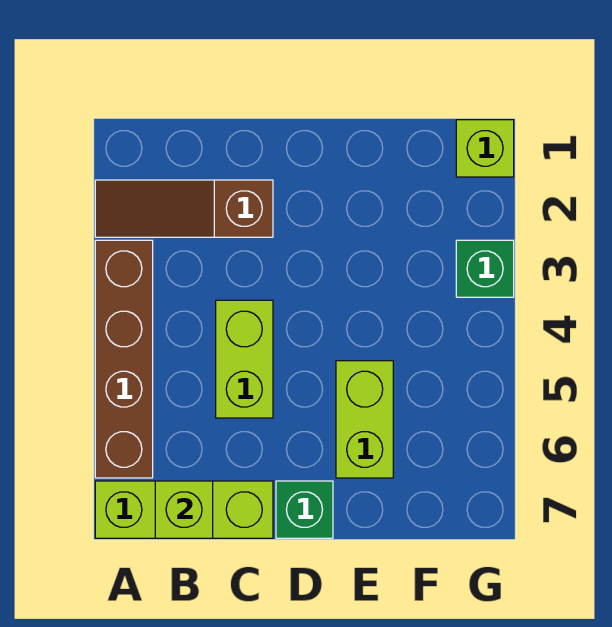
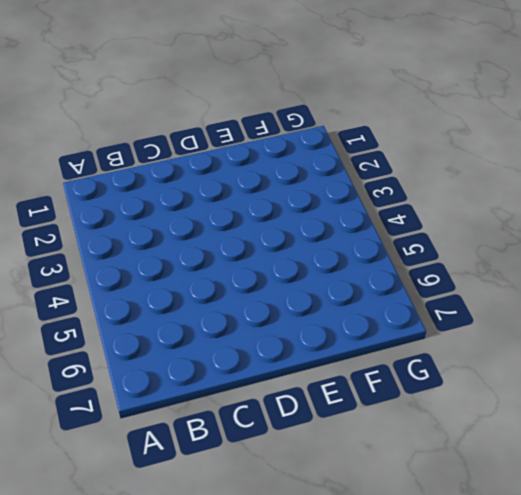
none -> brown slope A2:C2 level 1 top C
none -> brown brick A3:A6 level 1

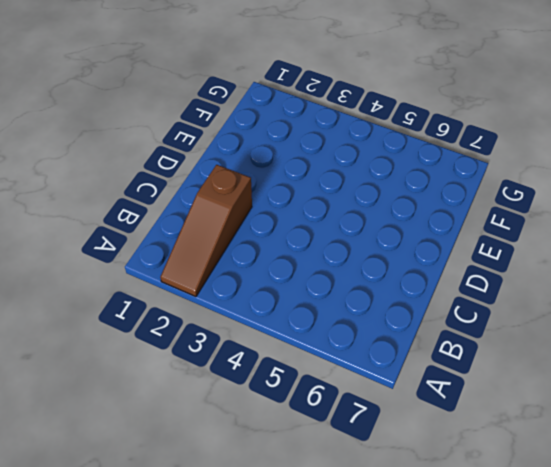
none -> brown brick A3:A6 level 1
none -> lime brick A7:C7 level 1

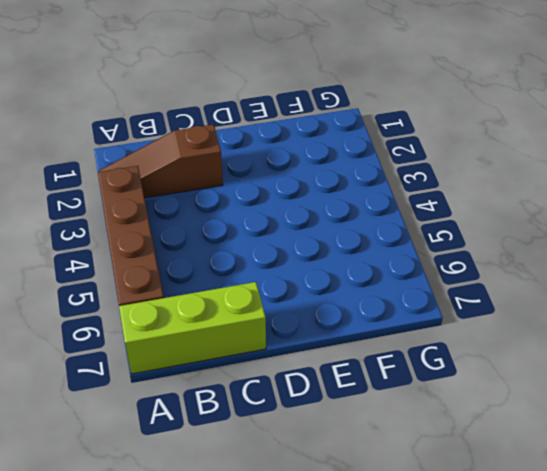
none -> lime brick C4:C5 level 1
none -> green brick D7 level 1

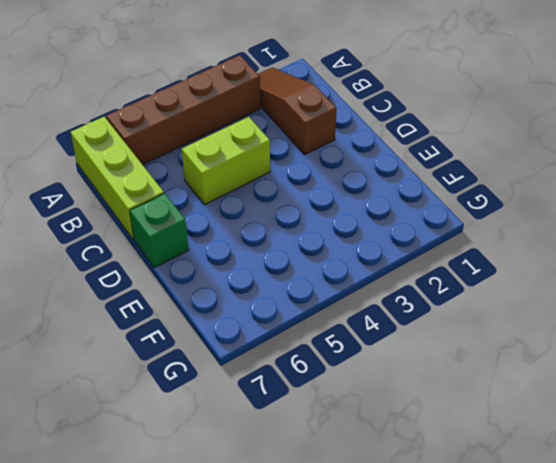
none -> lime brick E5:E6 level 1
none -> lime brick G1 level 1

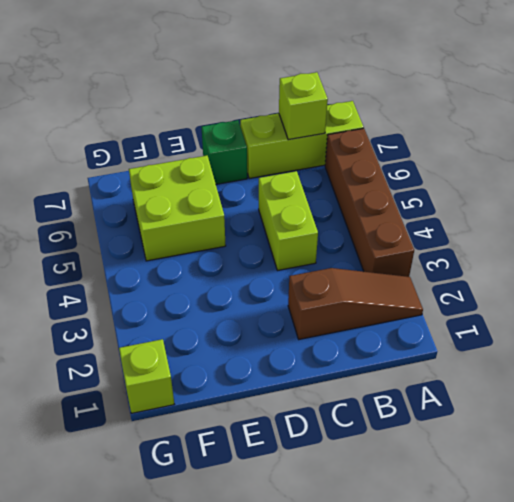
lime brick E5:F6 level 1 -> lime brick E5:E6 level 1
none -> green brick G3 level 1

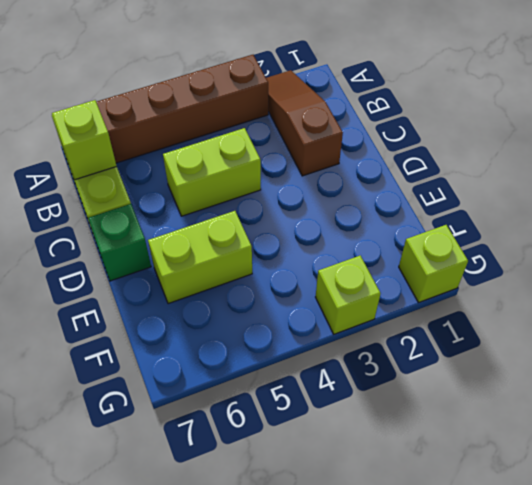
lime brick G3 level 1 -> green brick G3 level 1

